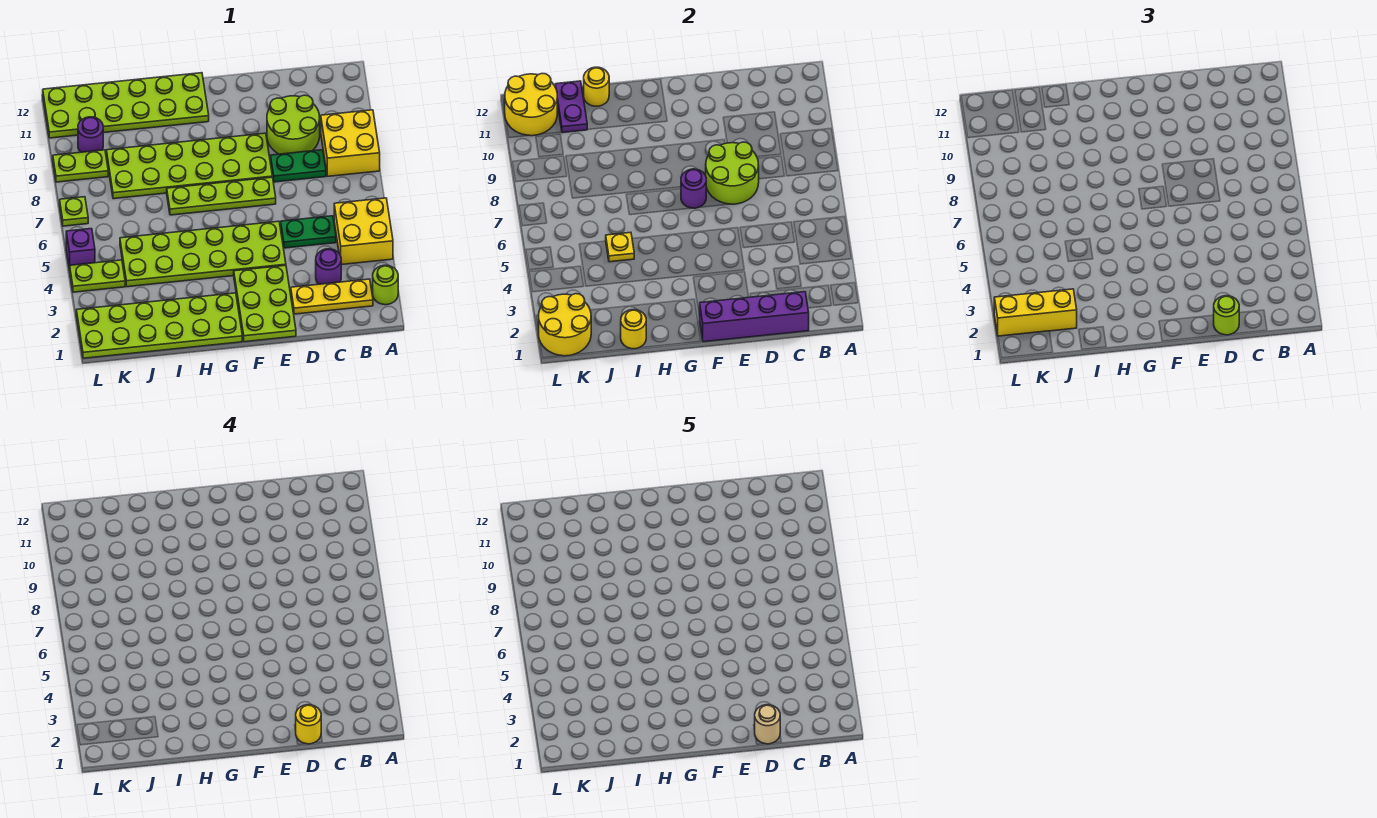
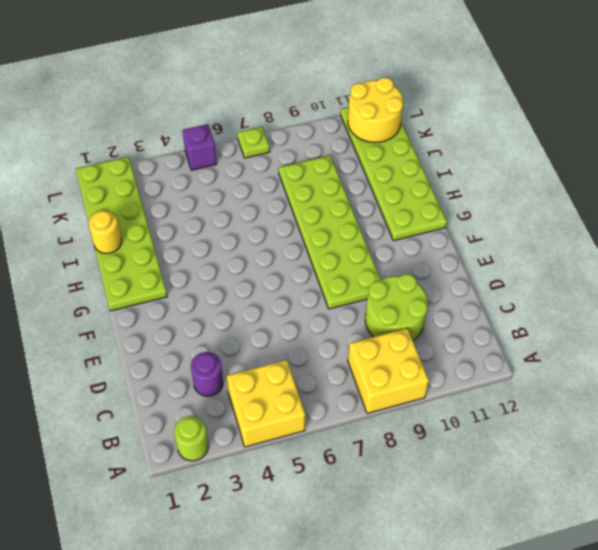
none -> yellow plate B2:D2 level 1
none -> green plate C5:D5 level 1
none -> green plate C8:D8 level 1
none -> lime plate E1:F3 level 1

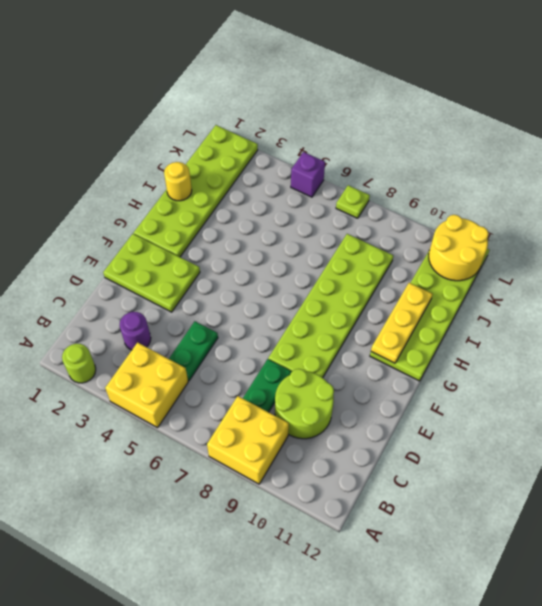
yellow plate G11:I11 level 2 -> yellow plate B2:D2 level 1
none -> lime plate E4:J5 level 1
none -> lime plate E7:H7 level 1
none -> lime plate K4:L4 level 1
none -> lime plate K9:L9 level 1

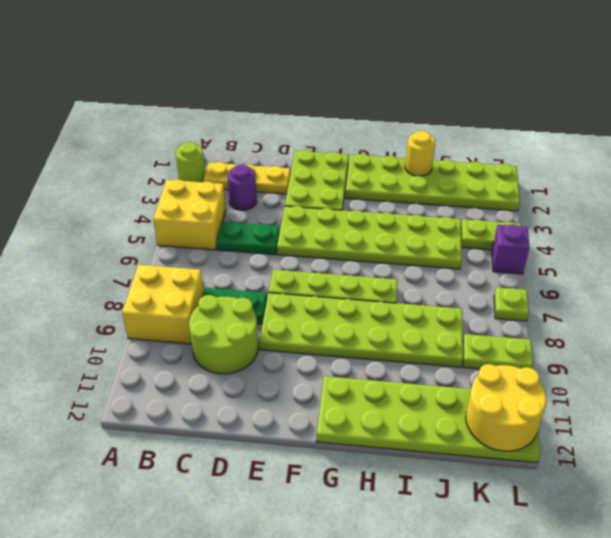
none -> purple round brick K10 level 1
none -> purple brick C1:F1 level 2
none -> lime round brick D7:E8 level 2
none -> purple round brick F7 level 2

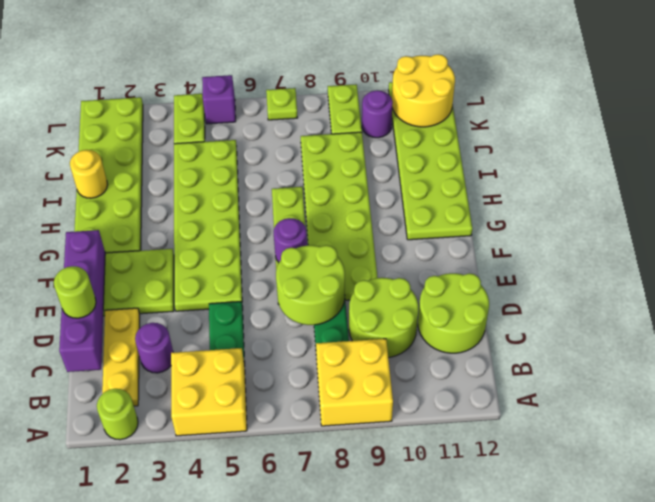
lime round brick C11:D12 level 1 -> none
none -> yellow plate I5 level 2
none -> yellow round brick I12 level 2
none -> purple plate J11:J12 level 2
none -> yellow round brick K1:L2 level 2

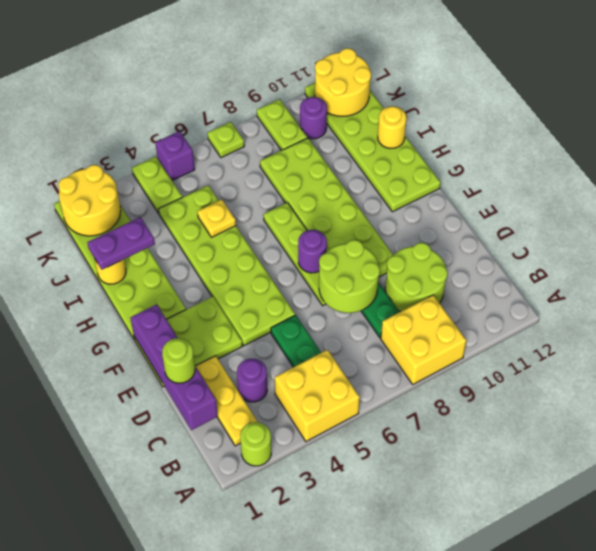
purple plate I1:I2 level 3 -> purple plate J11:J12 level 2
none -> yellow brick J2:L2 level 3
none -> yellow round brick D1 level 4
none -> tan round brick D1 level 5

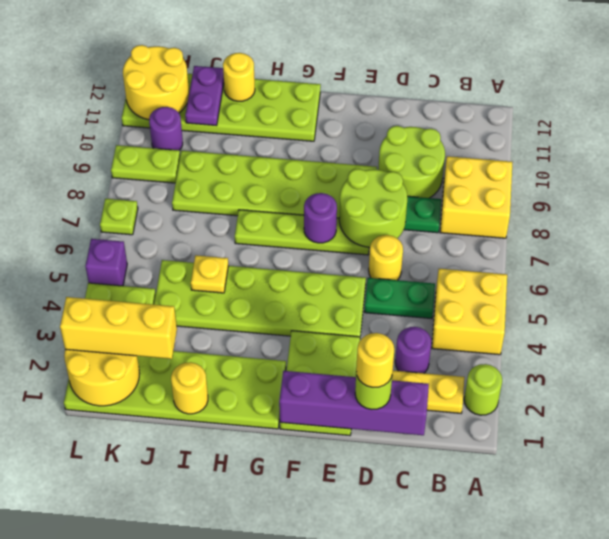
yellow round brick D6 level 1 -> none
none -> tan round brick D1 level 5

